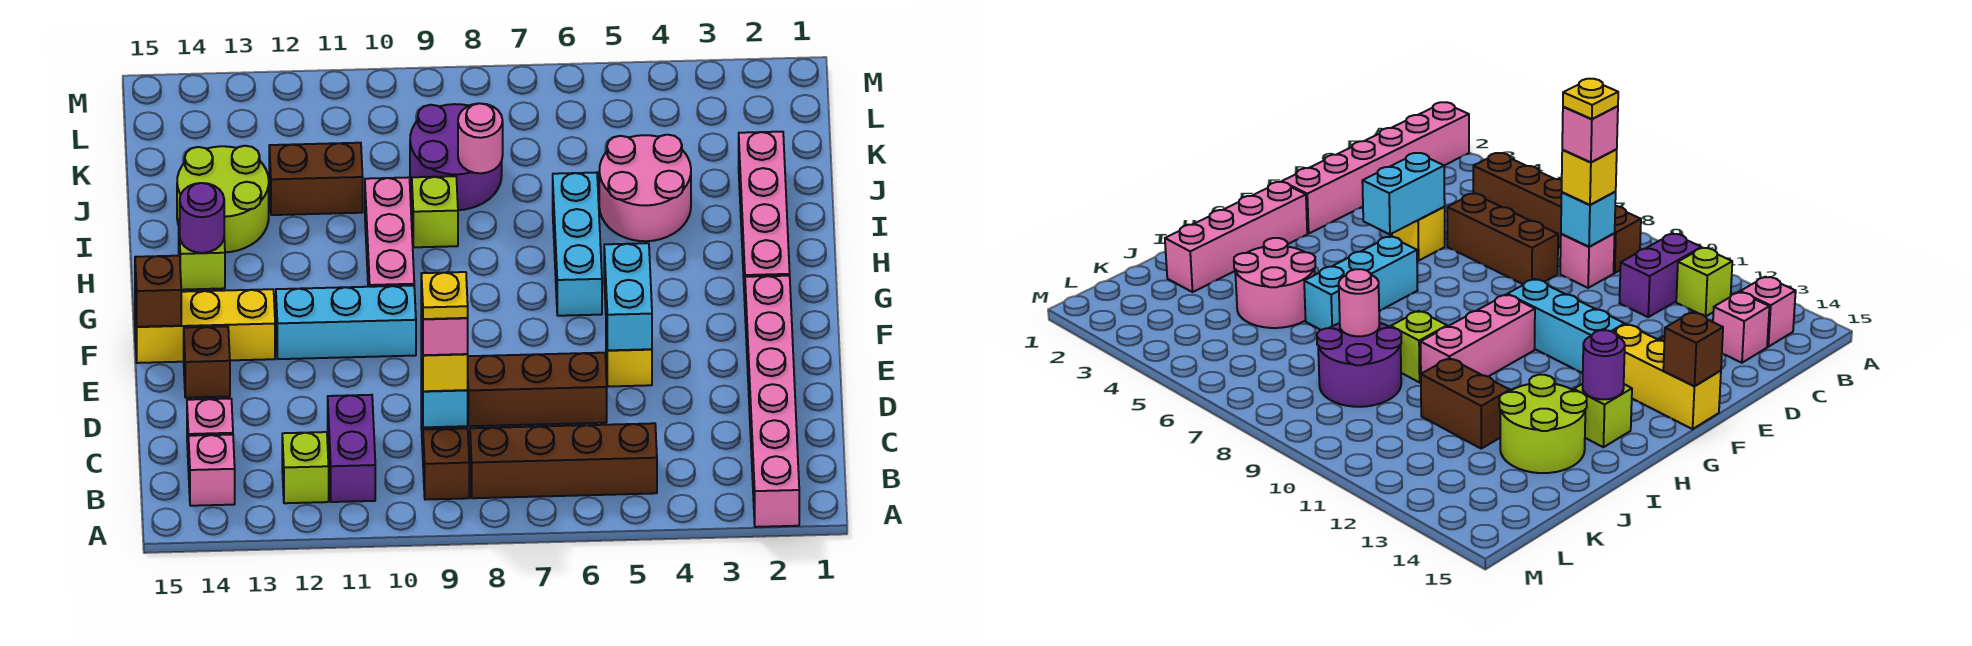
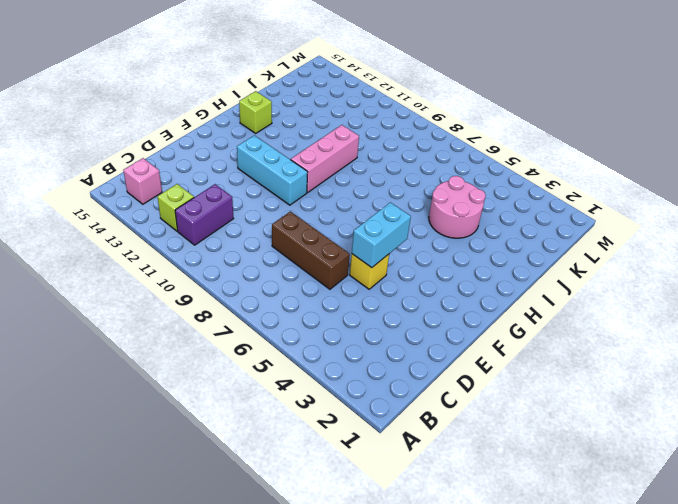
none -> pink brick A2:F2 level 1
none -> brown brick B5:B8 level 1
none -> brown brick B9 level 1
none -> pink brick C9 level 1

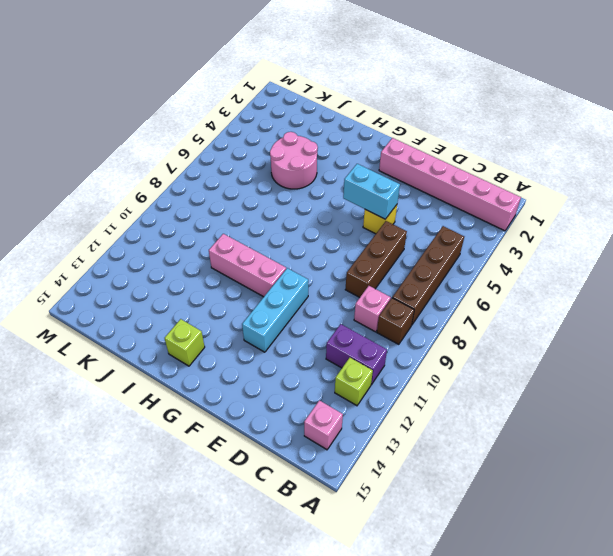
none -> pink brick C14 level 1
none -> brown brick E14 level 1
none -> yellow brick F13:F15 level 1
none -> pink brick G2:J2 level 1

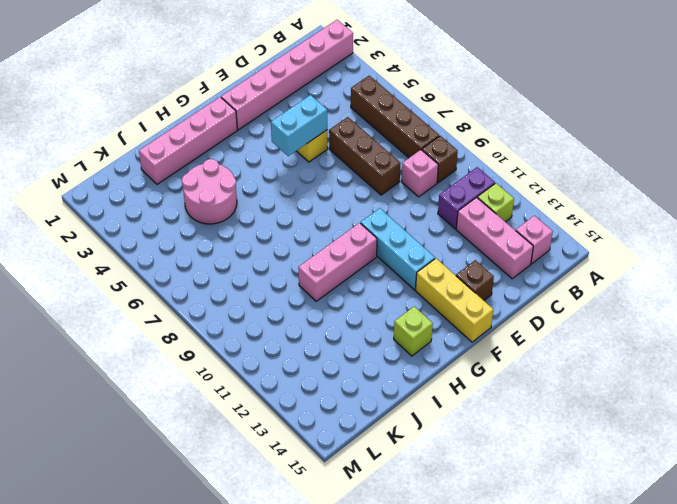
pink brick C12:C14 level 1 -> pink brick C14 level 1
none -> cyan brick G6:I6 level 1
none -> lime brick I9 level 1
none -> lime round brick I13:J14 level 1
none -> purple round brick J8:K9 level 1

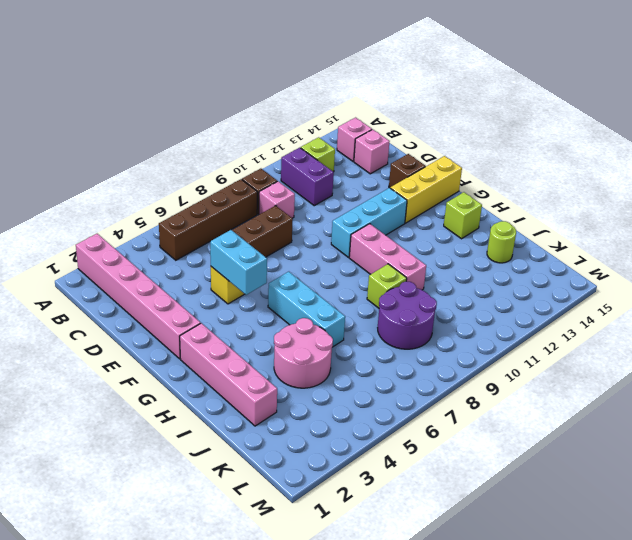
lime round brick J14 level 1 -> lime round brick I13:J14 level 1
none -> brown brick J11:J12 level 1
none -> cyan brick C9 level 2
none -> brown brick F15 level 2
none -> purple round brick H14 level 2

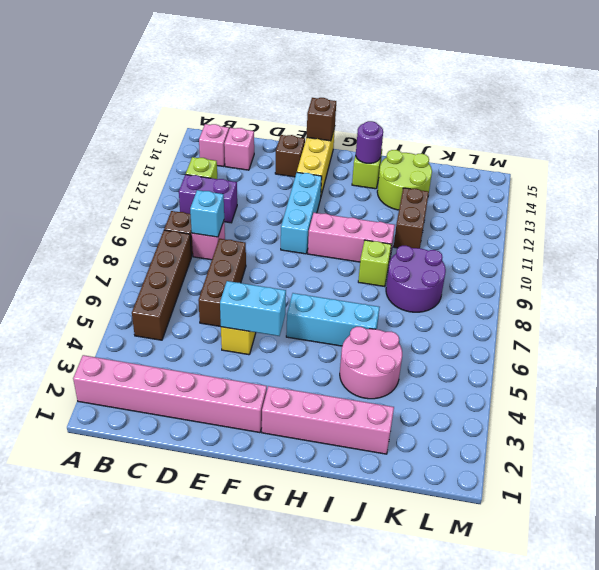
none -> pink round brick J8 level 2
none -> yellow brick C9 level 3
none -> pink brick C9 level 4
none -> yellow plate C9 level 5

